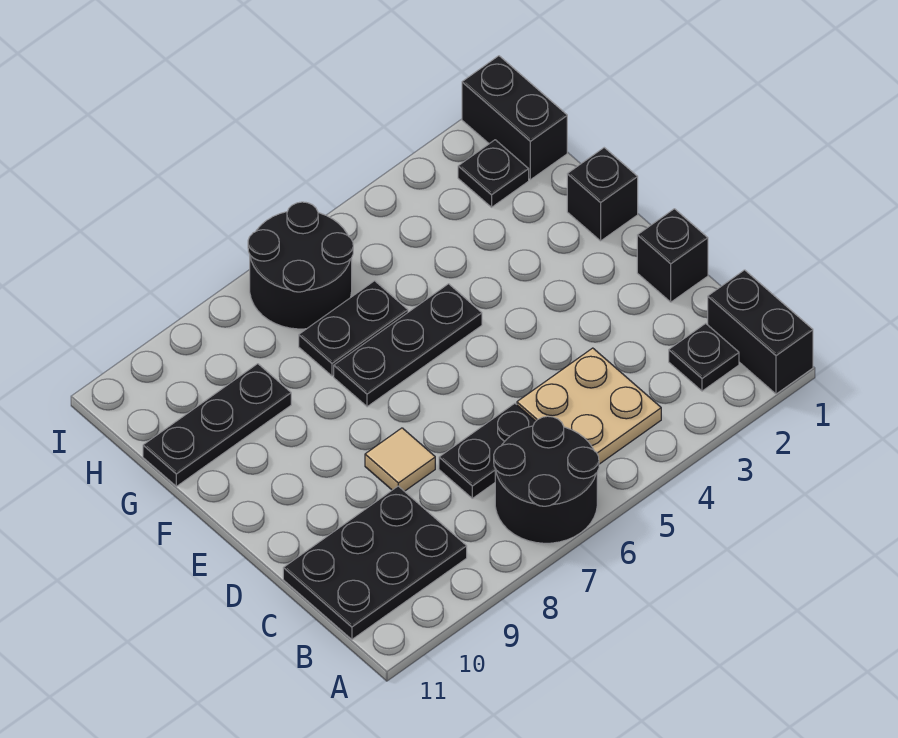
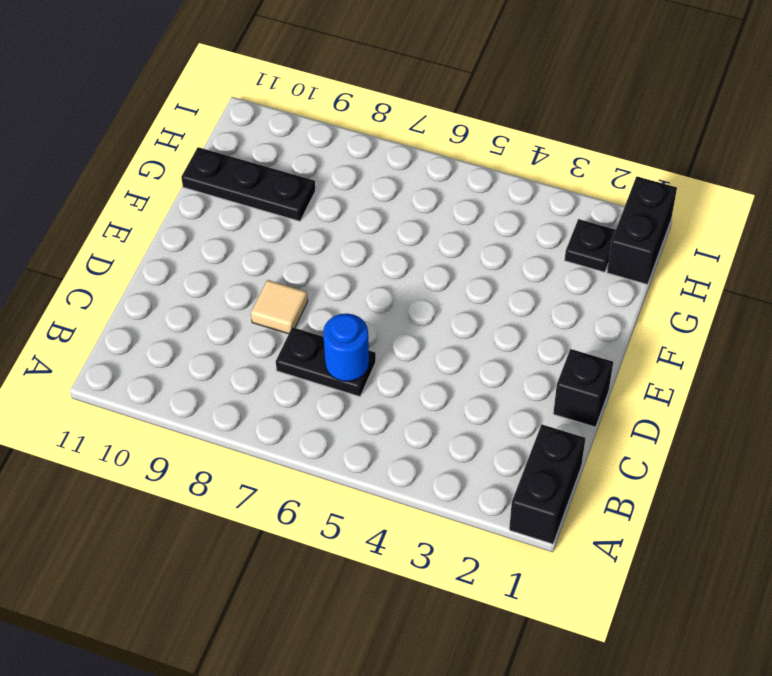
blue round brick C6 level 2 -> none
none -> black round brick A6:B7 level 1
none -> black plate B2 level 1
none -> tan plate B4:C5 level 1

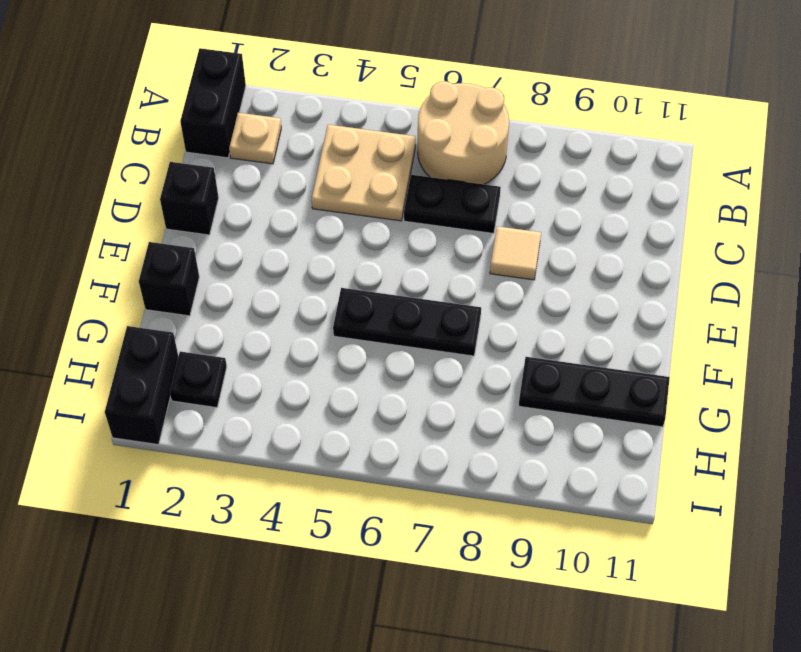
tan round brick A6:B7 level 1 -> black round brick A6:B7 level 1
tan plate B2 level 1 -> black plate B2 level 1
none -> black plate B9:C11 level 1
none -> black plate G6:G7 level 1
none -> black round brick H6:I7 level 1

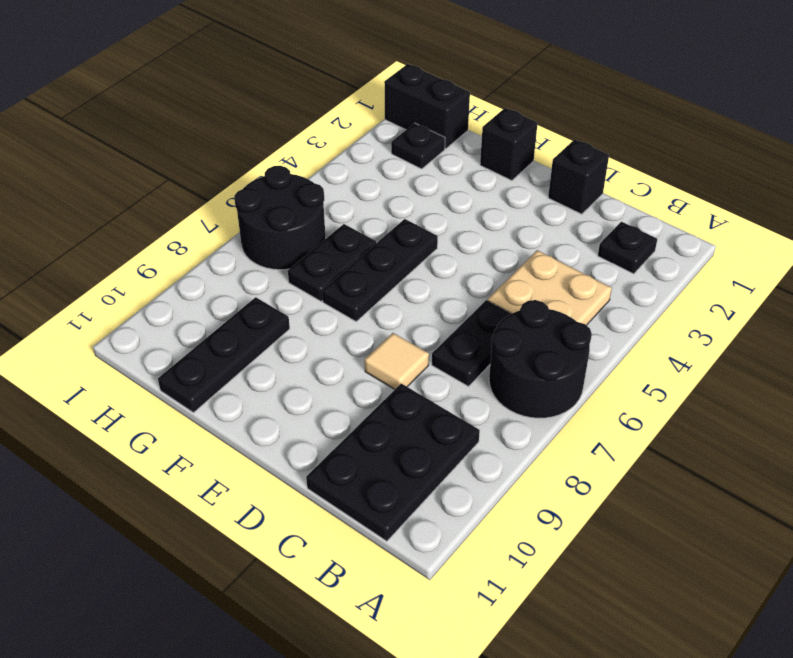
none -> black brick A1:B1 level 1

